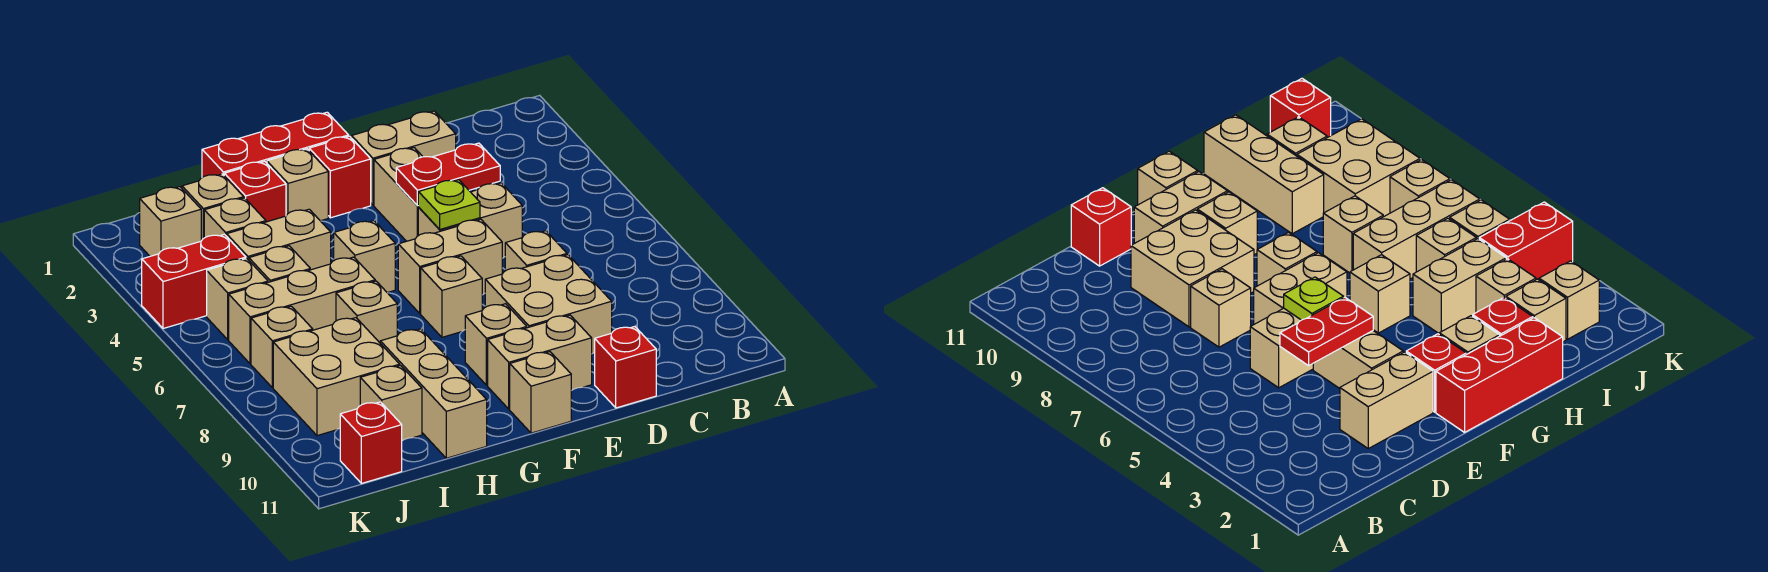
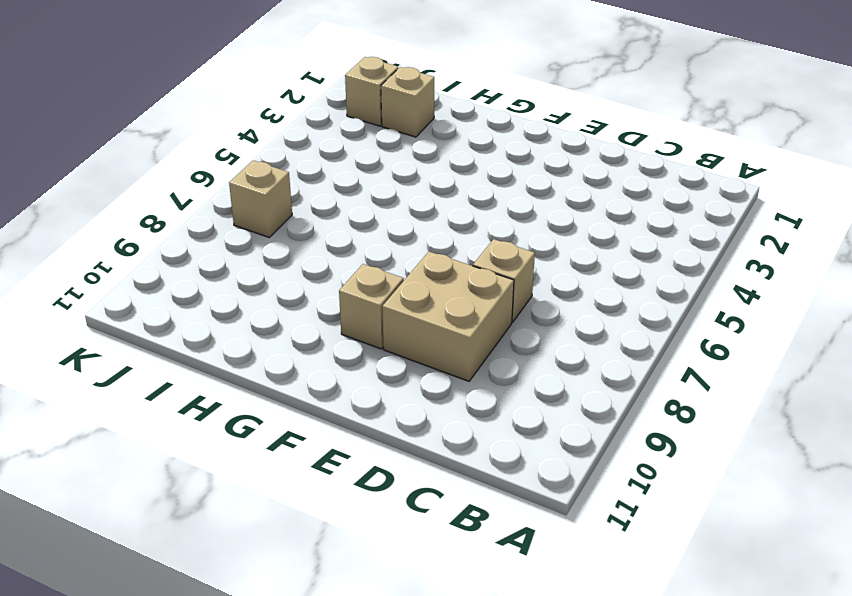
none -> tan brick D2:E2 level 1
none -> tan brick D5:E5 level 1
none -> red brick D11 level 1
none -> tan brick E3:E4 level 1

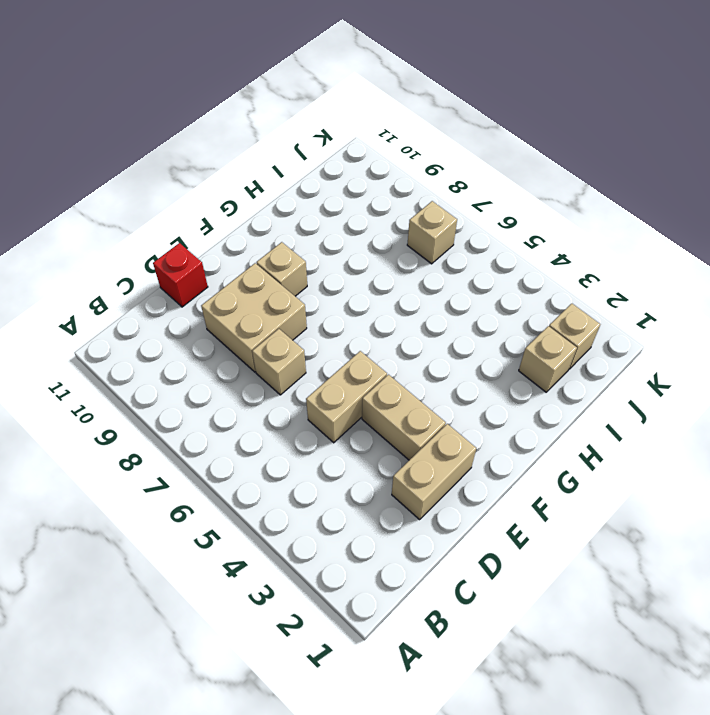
none -> tan brick E6:F6 level 1
none -> tan brick E10:F10 level 1
none -> red brick F1:H1 level 1
none -> red brick F2 level 1

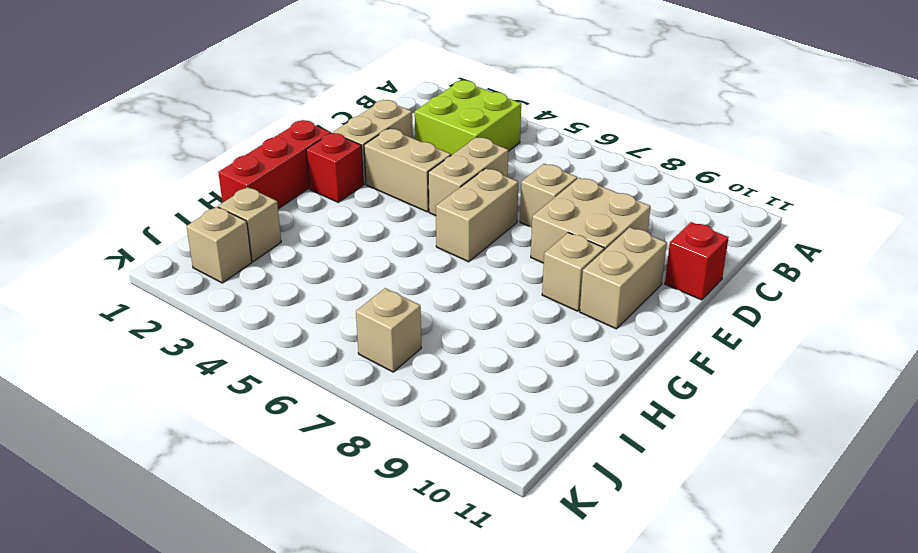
lime brick B3:C4 level 1 -> none
none -> tan brick F7 level 1
none -> tan brick F11 level 1
none -> tan brick G2 level 1
none -> tan brick G5 level 1

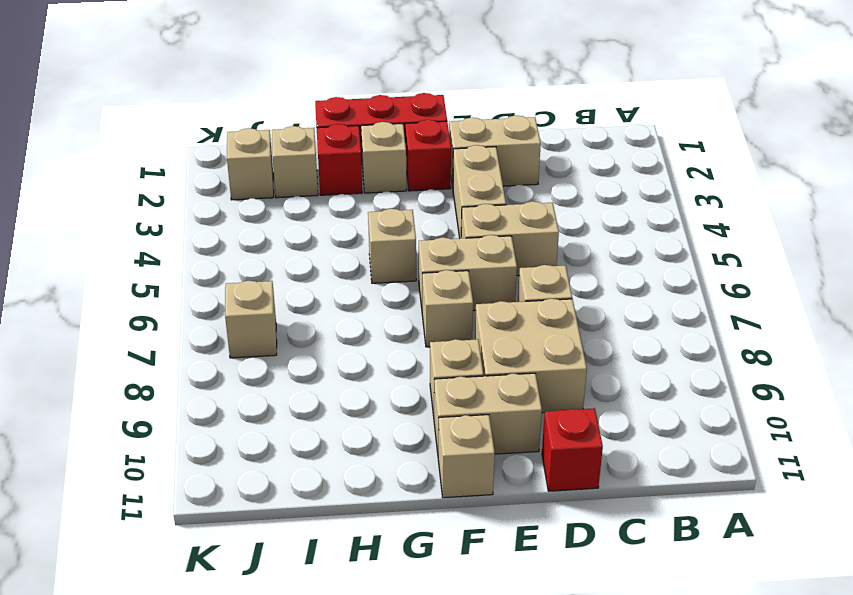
none -> tan brick H4:I4 level 1
none -> tan brick H6:J6 level 1
none -> tan brick H7 level 1
none -> tan brick H9:H11 level 1

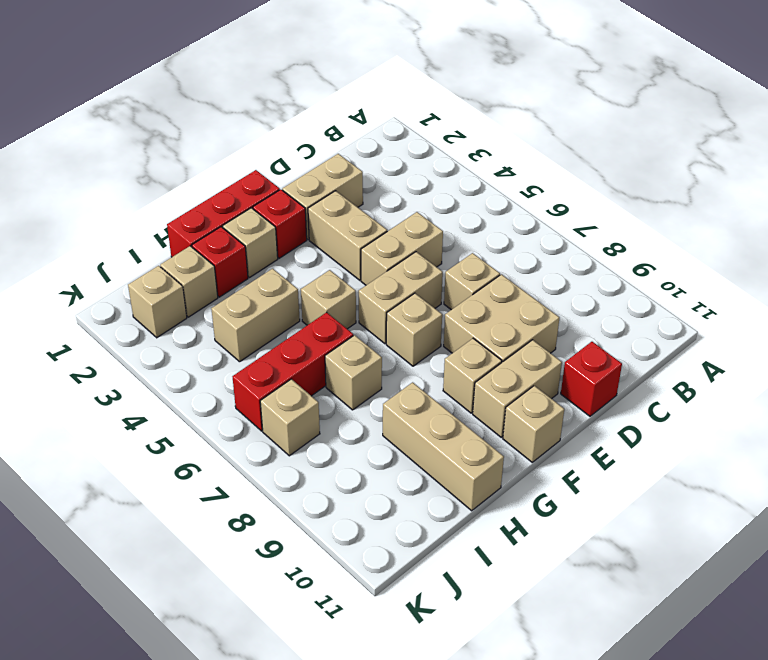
red brick H6:J6 level 1 -> tan brick H6:J6 level 1
none -> tan brick I3 level 1
none -> tan brick I5 level 1
none -> tan brick I8:J9 level 1
none -> tan brick I10 level 1

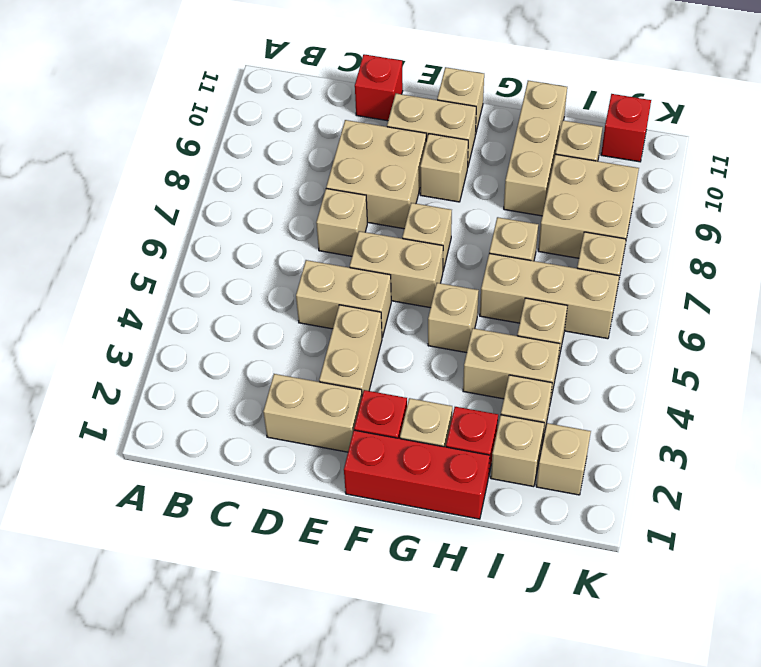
none -> red brick J4:K4 level 1
none -> tan brick J5 level 1
none -> red plate D4:E4 level 2
none -> lime plate E5 level 2

